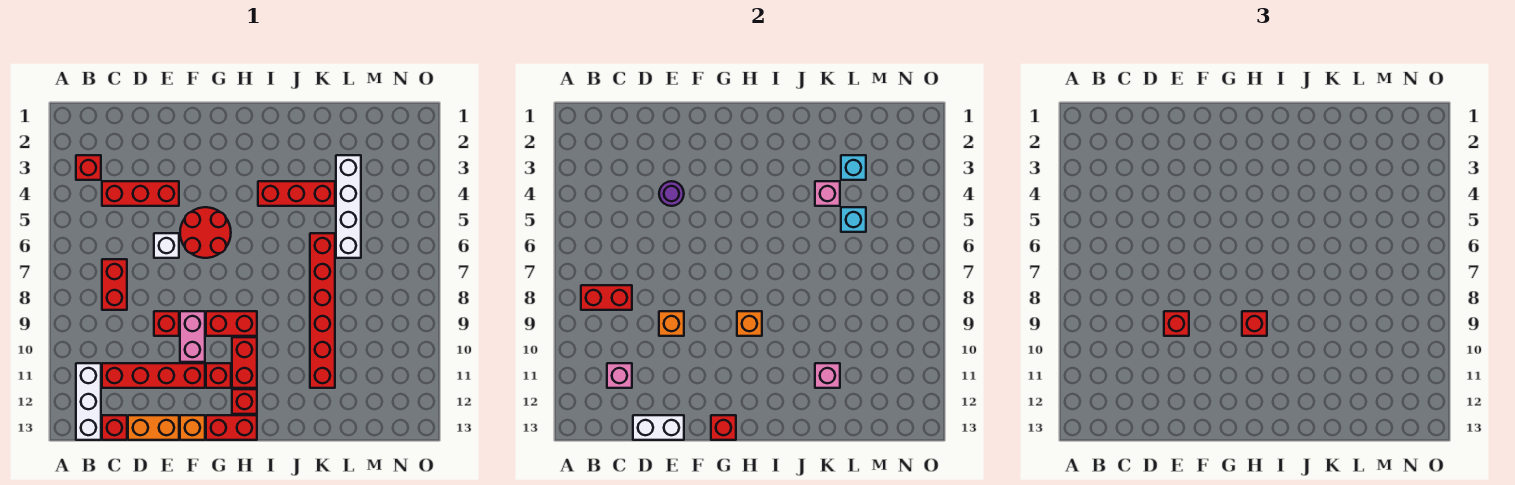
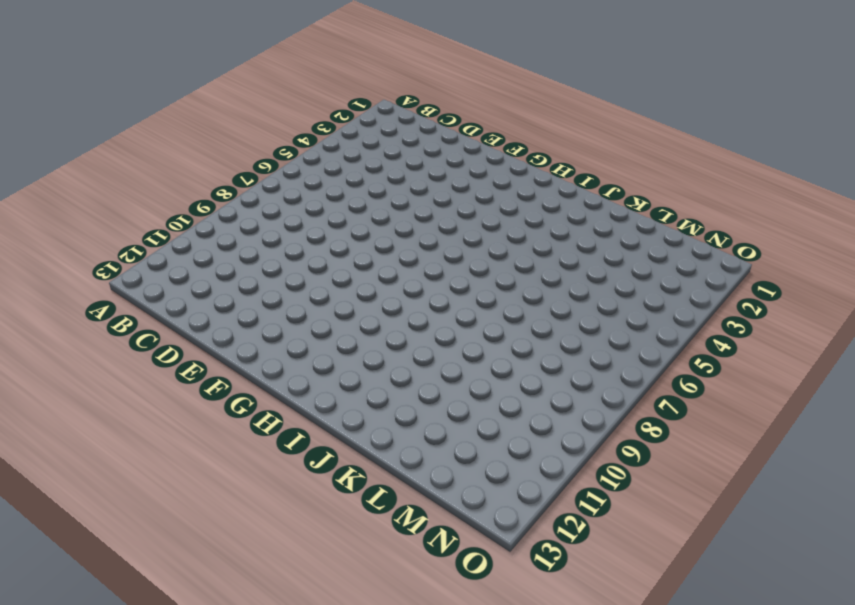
none -> red brick B3 level 1
none -> white brick B11:B13 level 1
none -> red brick C4:E4 level 1
none -> red brick C7:C8 level 1

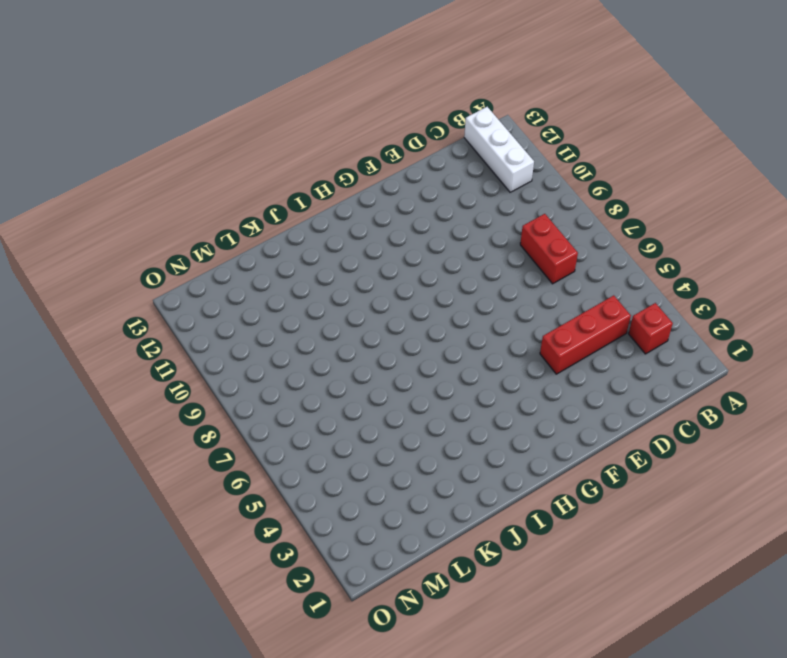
none -> red brick C11:F11 level 1
none -> red brick C13 level 1
none -> orange brick D13:E13 level 1
none -> white brick E6 level 1

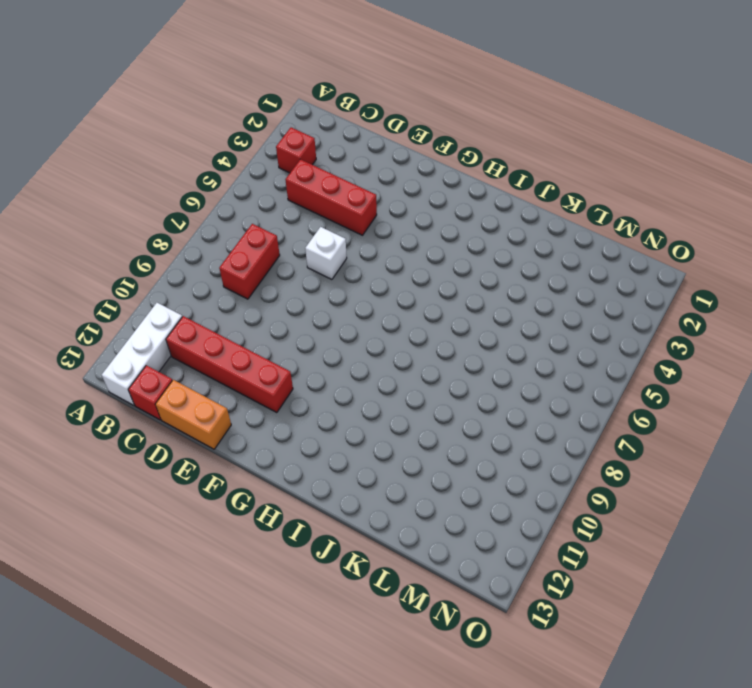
none -> red brick E9 level 1
none -> red round brick F5:G6 level 1
none -> pink brick F9:F10 level 1
none -> orange brick F13 level 1

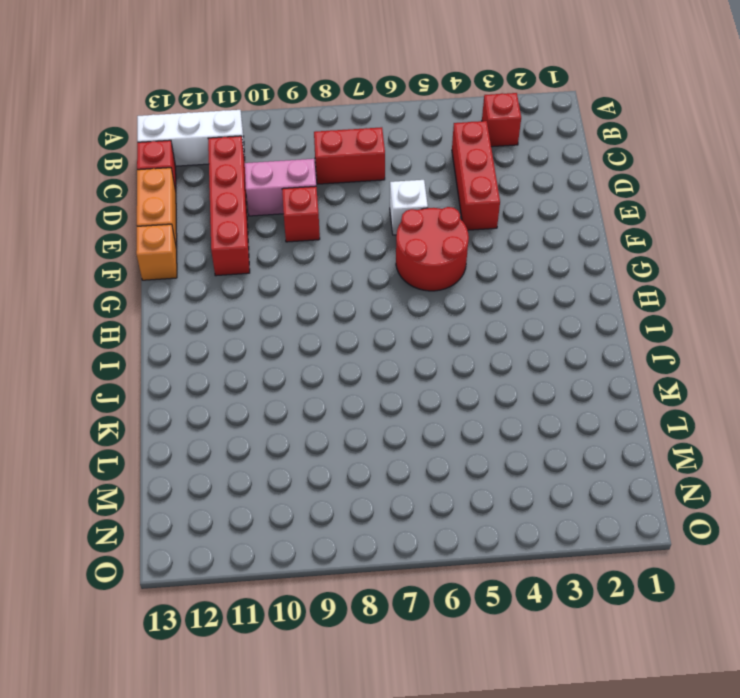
pink brick D9:D10 level 1 -> pink brick F9:F10 level 1
none -> red brick G9:H9 level 1
none -> red brick G11 level 1
none -> red brick G13:H13 level 1
none -> red brick H10:H11 level 1

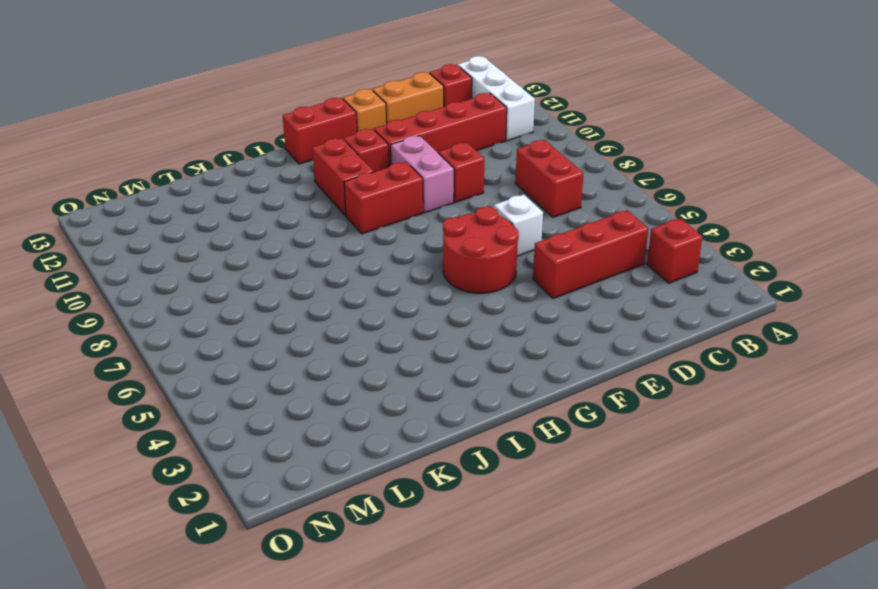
none -> red brick H12 level 1
none -> red brick I4:K4 level 1
none -> red brick K6:K11 level 1
none -> white brick L3:L6 level 1

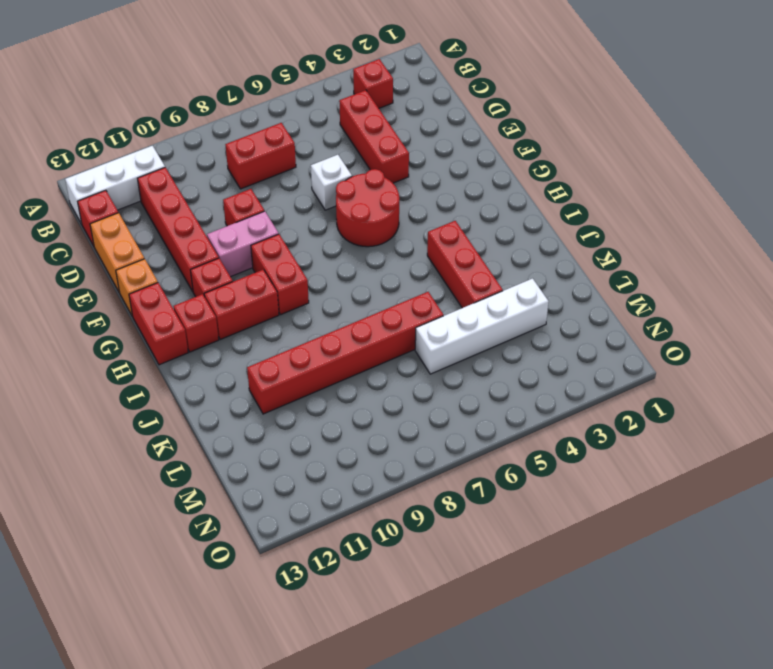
none -> red brick B8:C8 level 2
none -> pink brick C11 level 2
none -> white brick D13:E13 level 2
none -> purple round brick E4 level 2

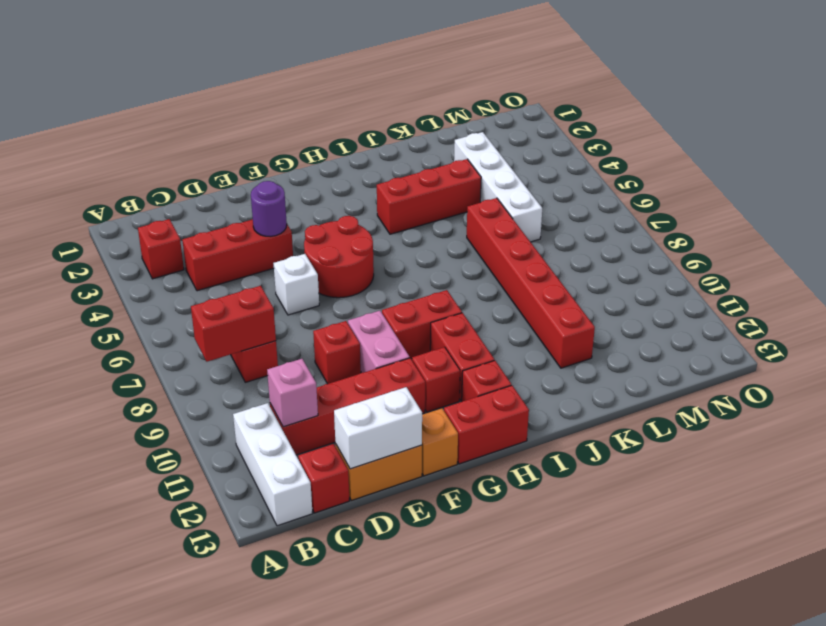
none -> orange brick E9 level 2
none -> red brick G13 level 2
none -> orange brick H9 level 2
none -> pink brick K4 level 2

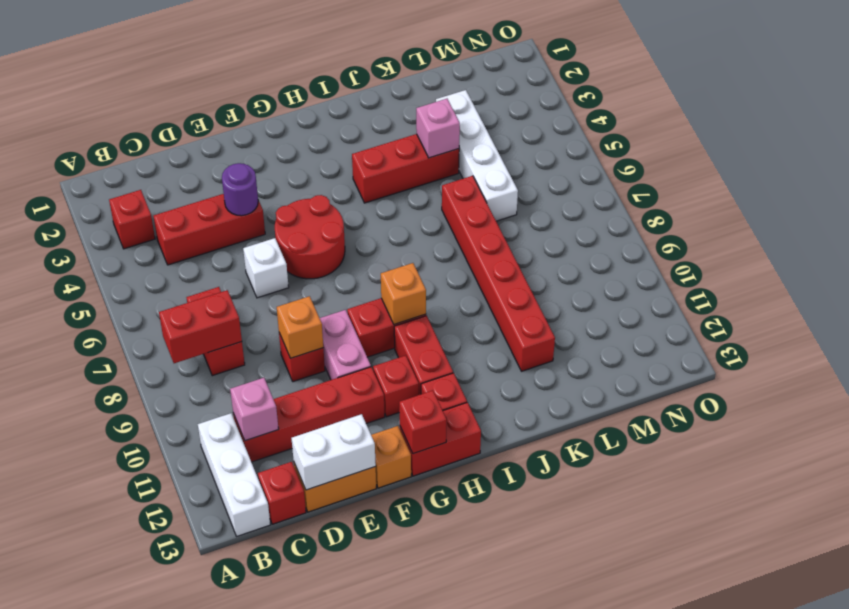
none -> pink brick K11 level 2
none -> cyan brick L3 level 2
none -> cyan brick L5 level 2
none -> red brick E9 level 3

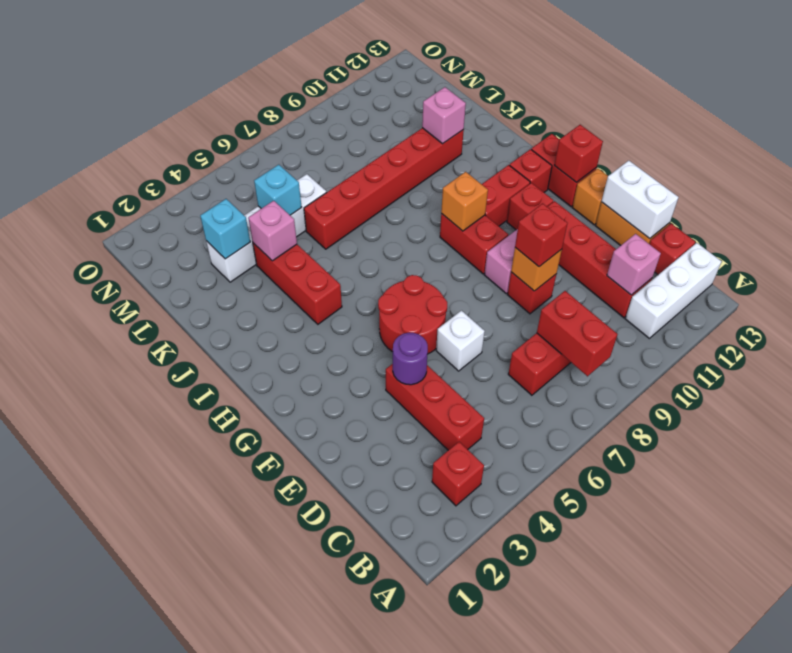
none -> red brick H9 level 3

